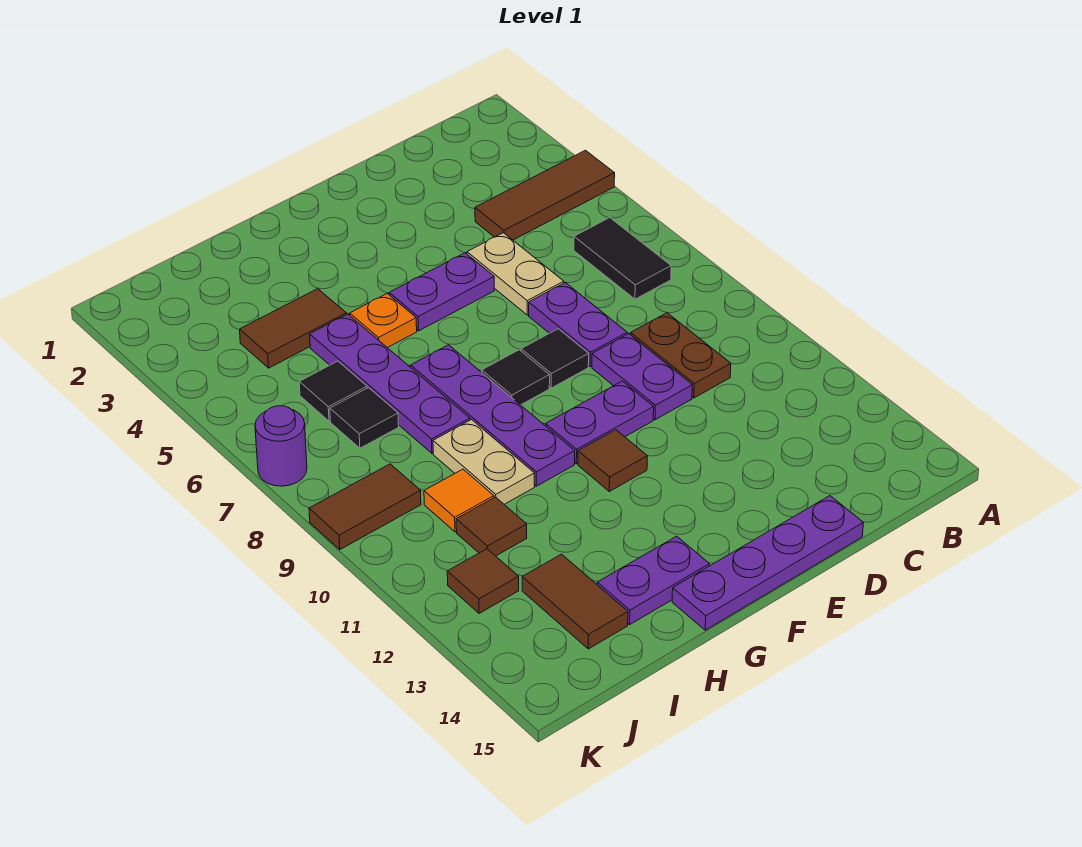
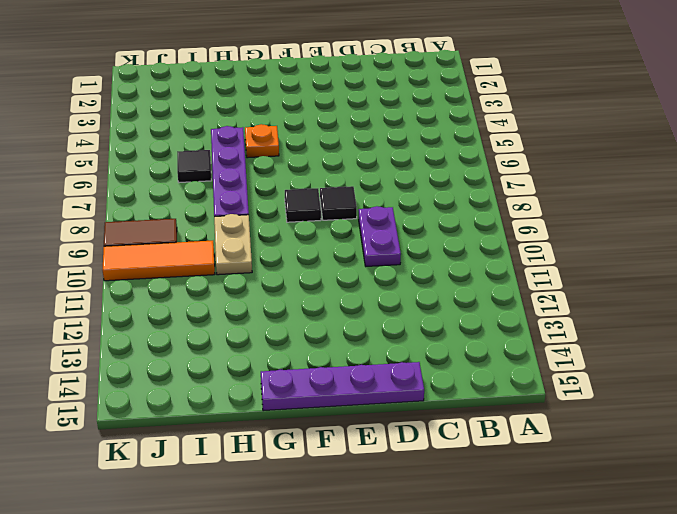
orange tile I10:K10 level 1 -> orange tile I10 level 1
none -> brown tile A4:C4 level 1
none -> black tile B6:B7 level 1
none -> brown plate C9:C10 level 1

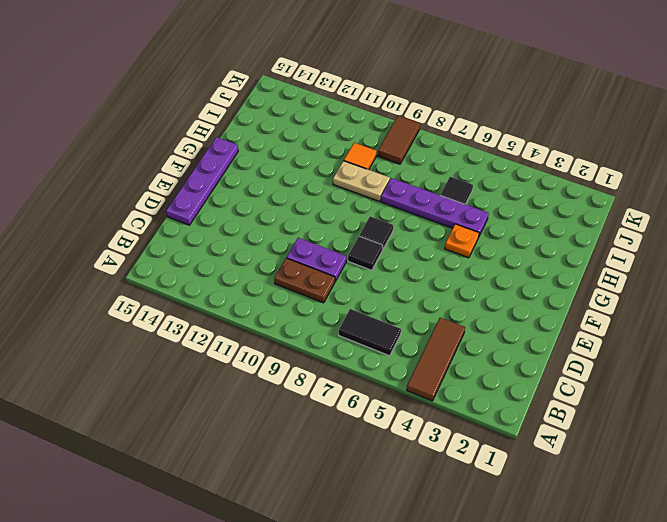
none -> tan plate D5:D6 level 1
none -> purple plate D7:D8 level 1
none -> purple plate E5:F5 level 1

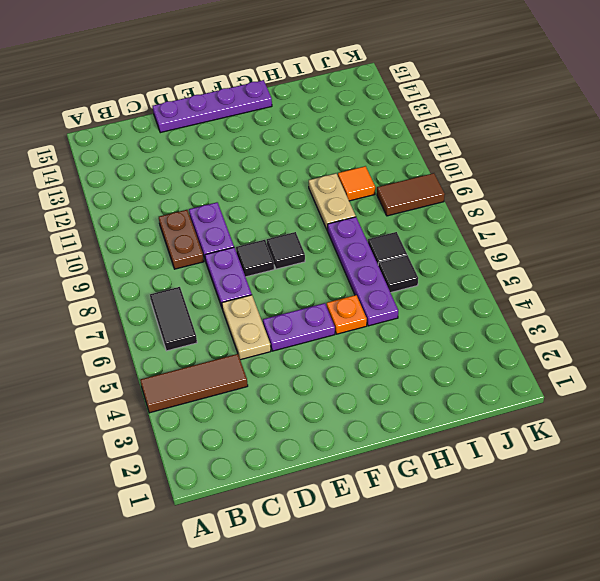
none -> purple plate E10:F10 level 1
none -> brown tile F11 level 1
none -> purple plate G7:G10 level 1

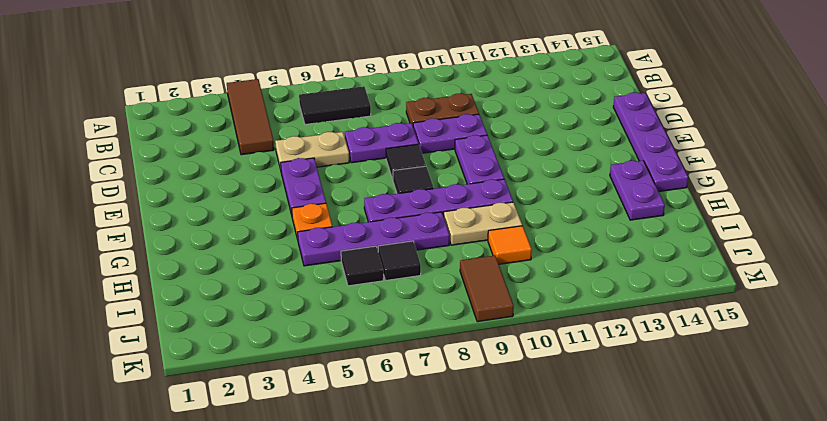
none -> brown tile F11 level 1
none -> brown tile H4:I4 level 1
none -> brown tile I11 level 1

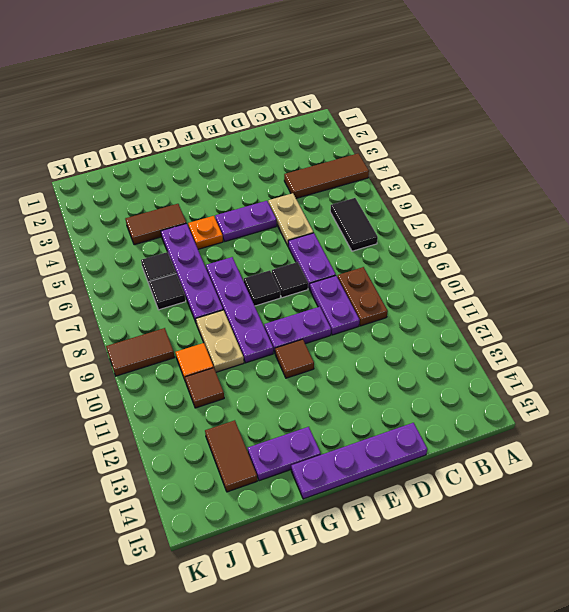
none -> brown tile J12 level 1
none -> purple round brick K7 level 1

